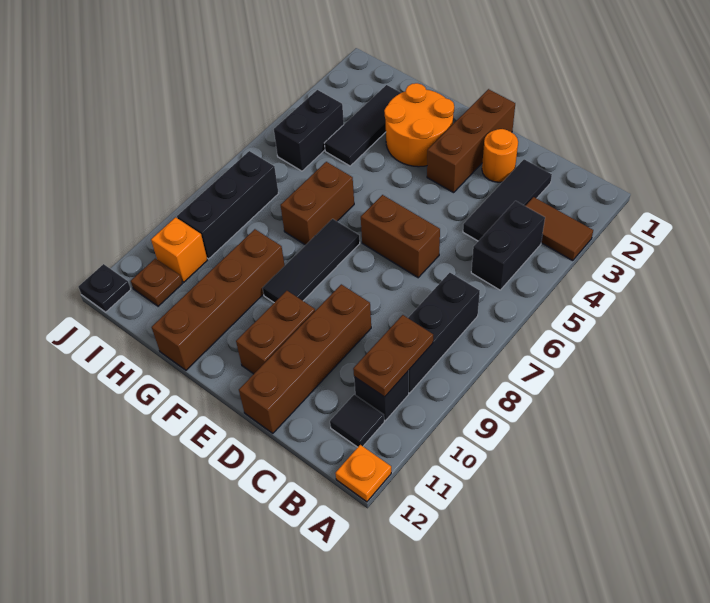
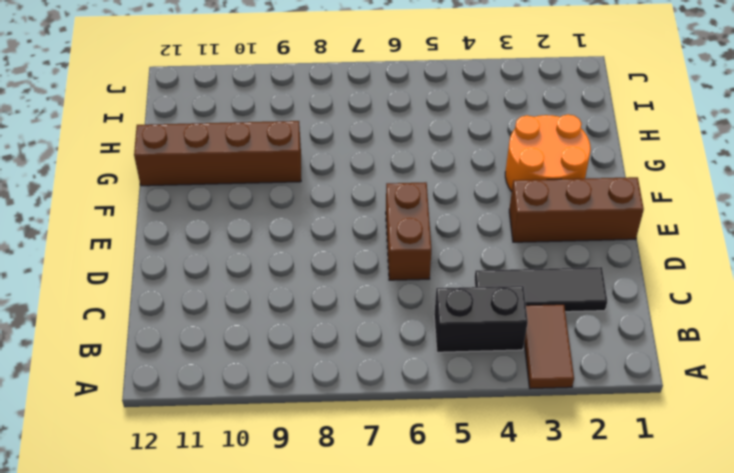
none -> orange plate A12 level 1
none -> black brick B7:B9 level 1
none -> black brick B10 level 1

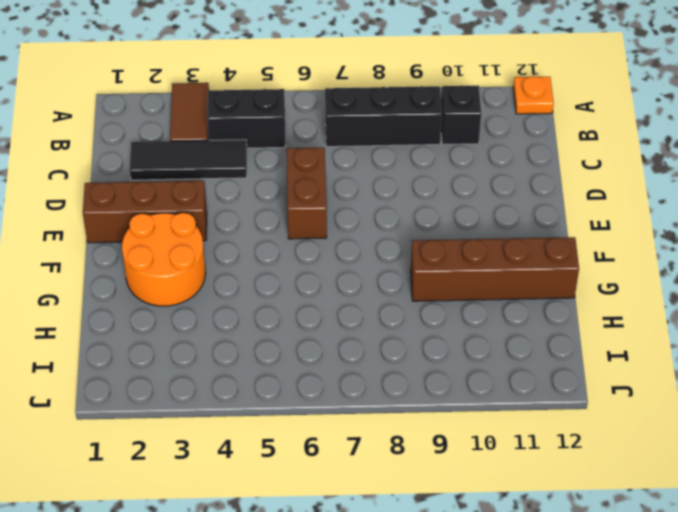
none -> black tile B11 level 1
none -> orange round brick D2 level 1
none -> brown brick D9:D12 level 1

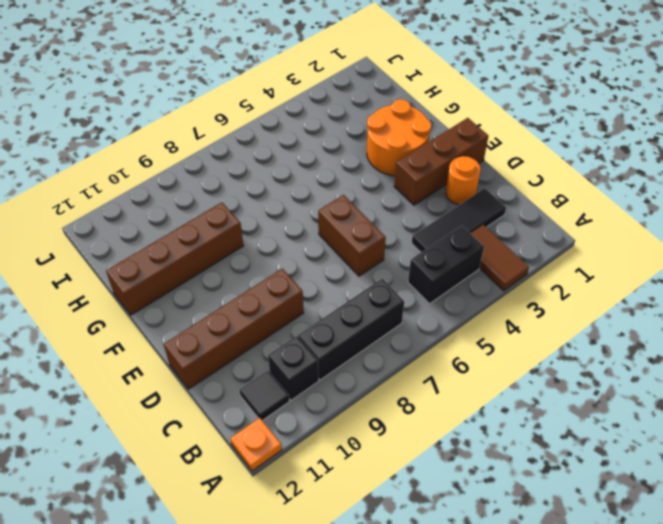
none -> brown brick E10:E11 level 1
none -> black tile F7:F9 level 1
none -> brown brick G6:G7 level 1

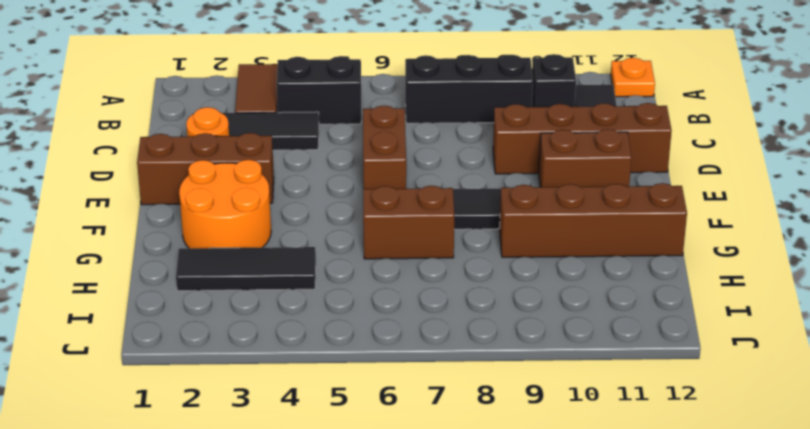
none -> black brick I4:I5 level 1
none -> black brick I7:I9 level 1
none -> orange brick I10 level 1

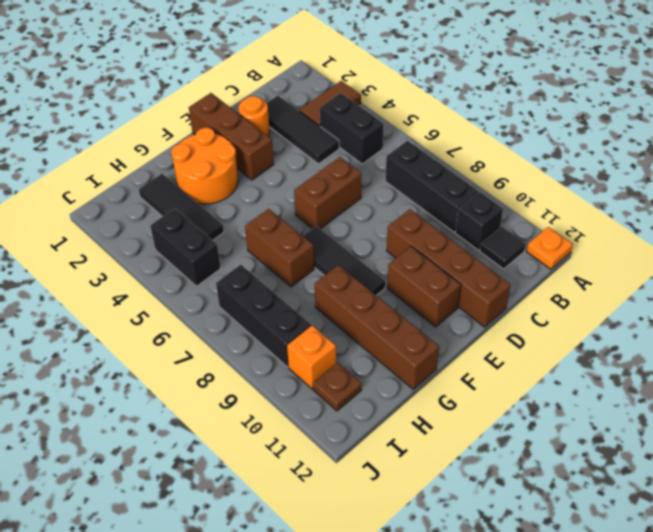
none -> black plate J12 level 1
none -> brown plate B9:B10 level 2

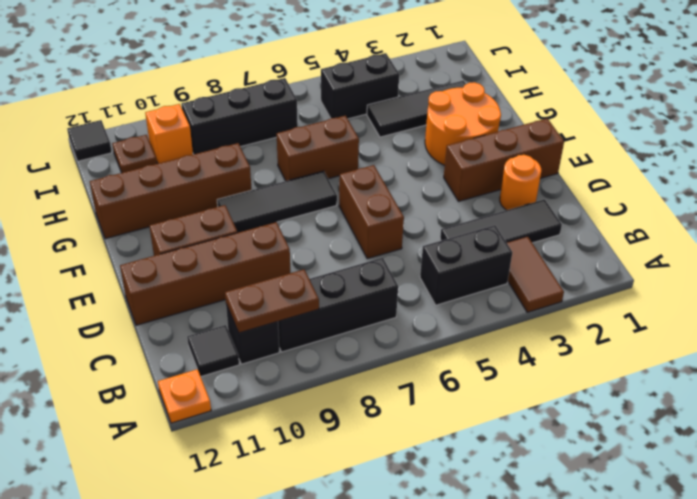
black tile J12 level 1 -> black plate J12 level 1

